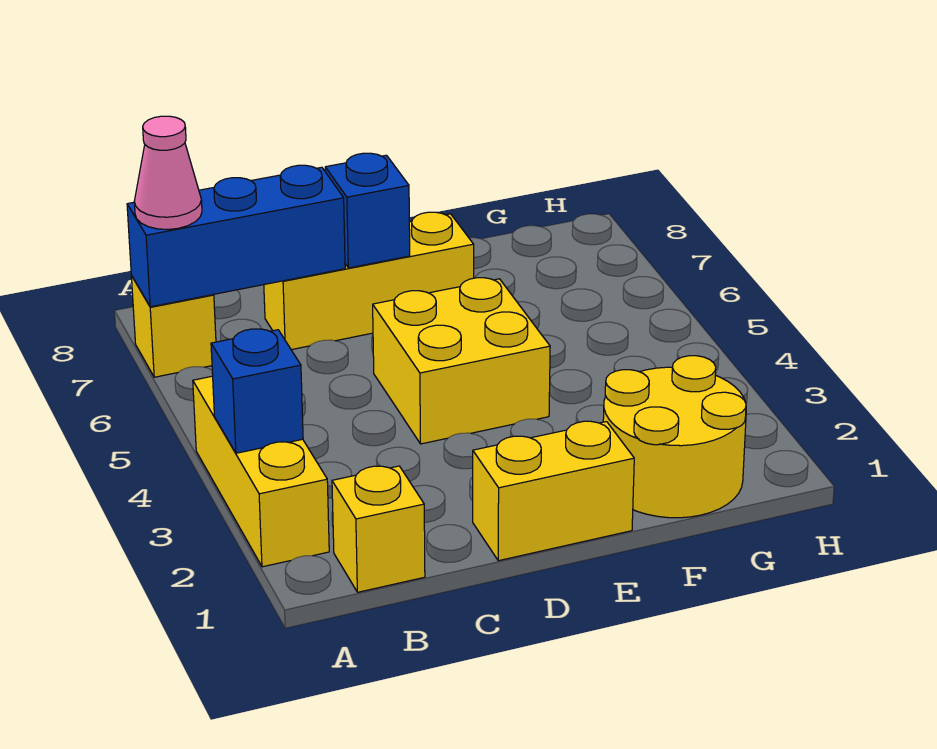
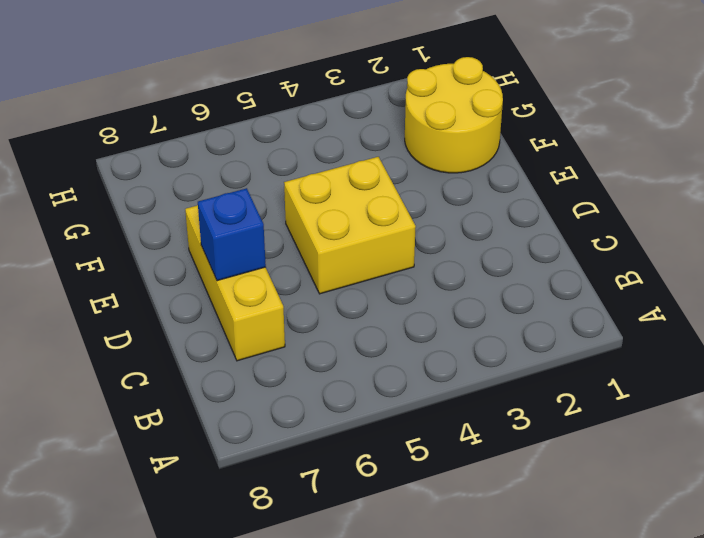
none -> yellow brick A2:A4 level 1
none -> yellow brick A7 level 1

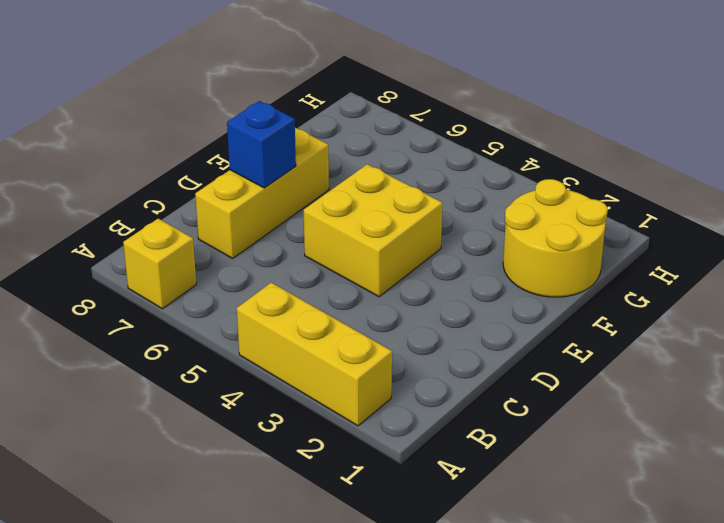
none -> yellow brick B1 level 1
none -> yellow brick D1:E1 level 1

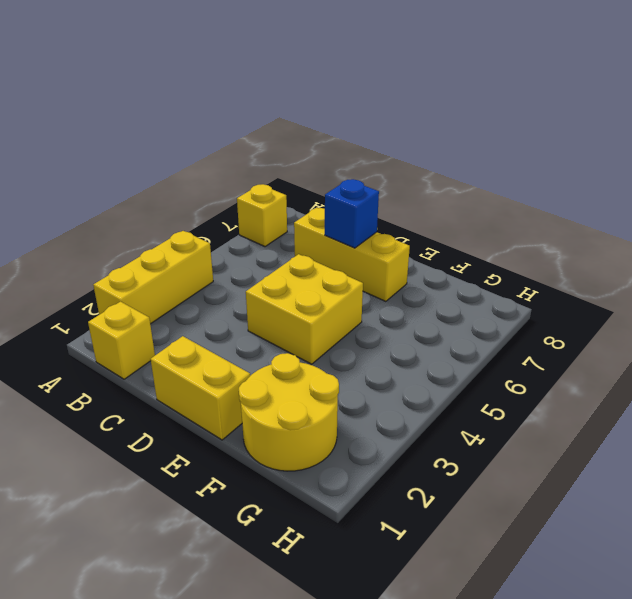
none -> blue brick A3 level 2
none -> blue brick A7:C7 level 2

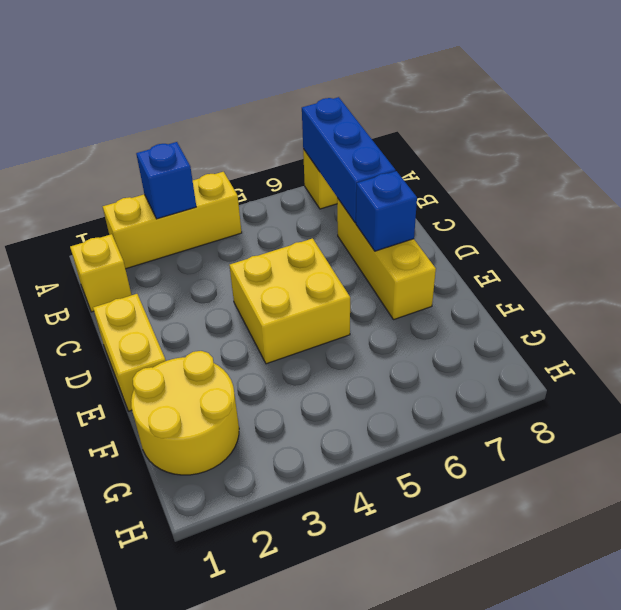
none -> pink cone A7 level 3

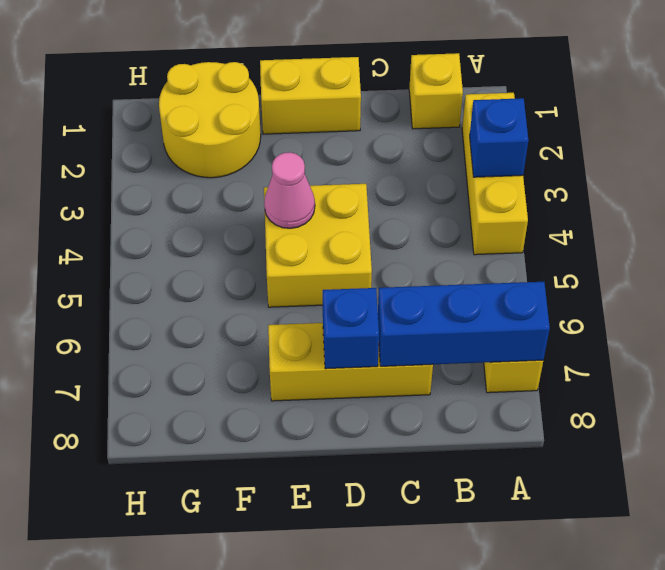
pink cone E4 level 2 -> pink cone A7 level 3

